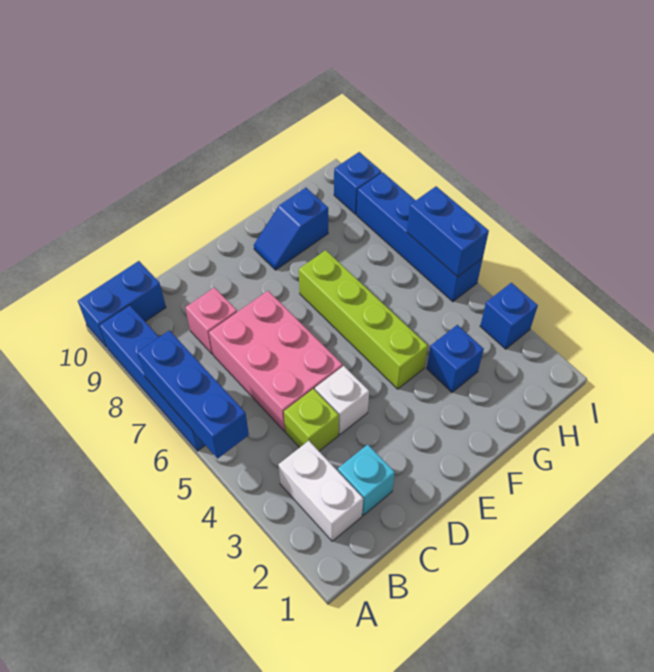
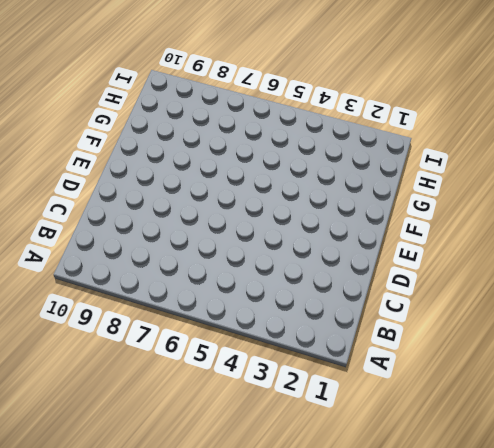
none -> blue brick A6:A9 level 1
none -> blue brick A10:B10 level 1
none -> white brick B2:B3 level 1

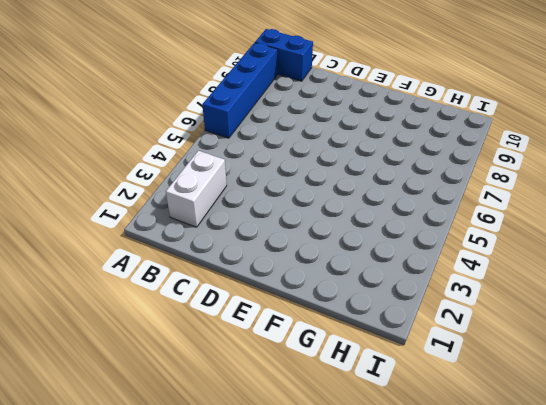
none -> cyan brick C2 level 1
none -> lime brick C4 level 1
none -> pink brick C5:D7 level 1

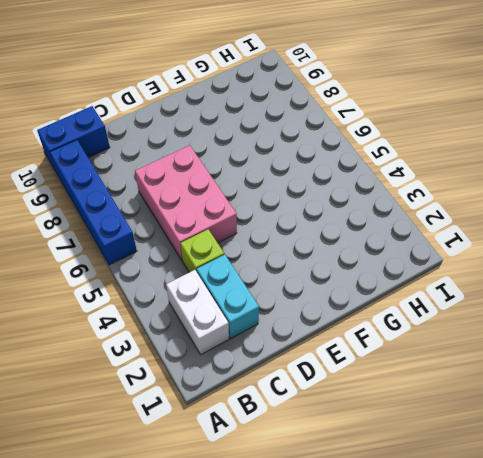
cyan brick C2:C3 level 1 -> cyan brick C2 level 1
none -> pink brick C8 level 1
none -> white brick D4 level 1
none -> lime brick F4:F7 level 1

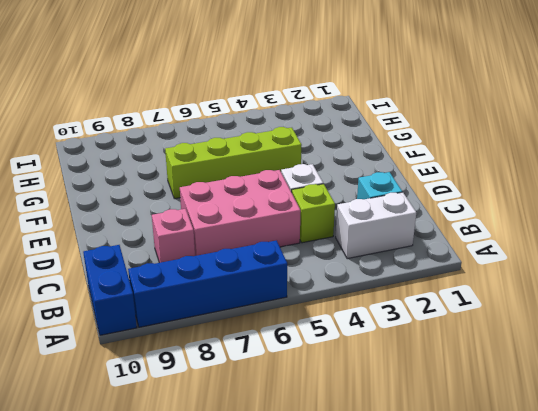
none -> blue slope F9:G9 level 1 top G
none -> blue brick G3 level 1
none -> blue brick I3 level 1

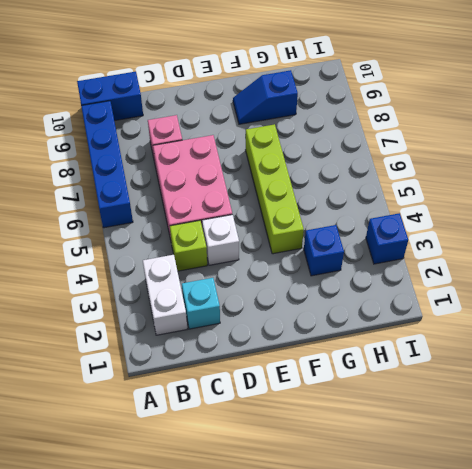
none -> blue brick I5:I8 level 1
none -> blue brick I9 level 1
none -> blue brick A5:A7 level 2

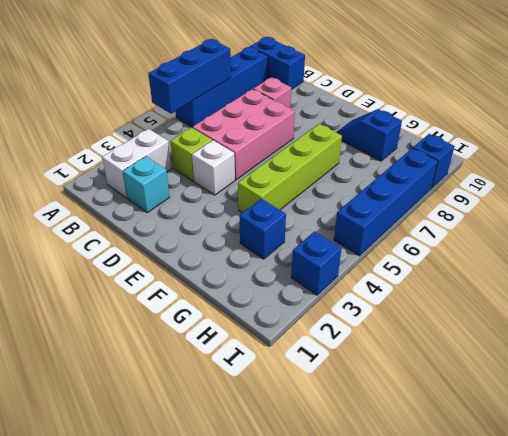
none -> blue brick I5:I6 level 2

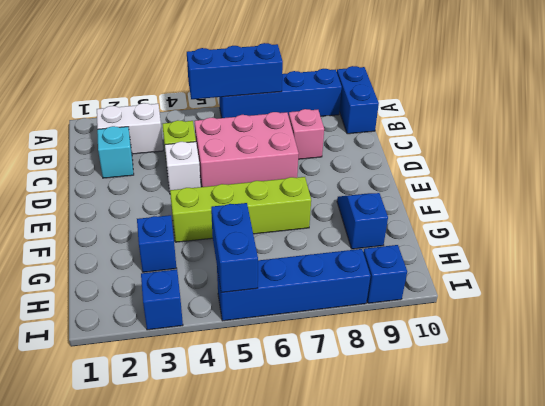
blue brick H5:I5 level 2 -> blue brick I5:I6 level 2

